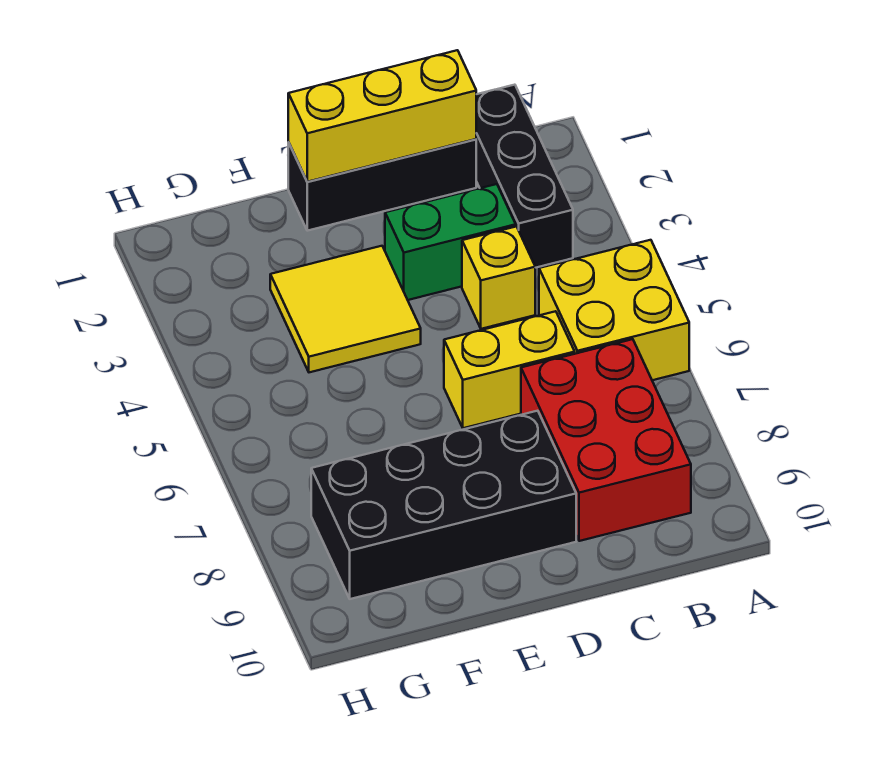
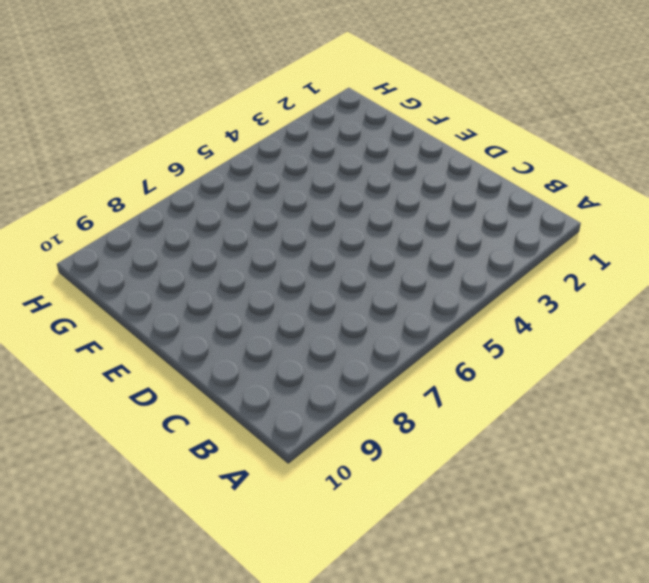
none -> yellow brick A5:B6 level 1
none -> black brick B1:B3 level 1

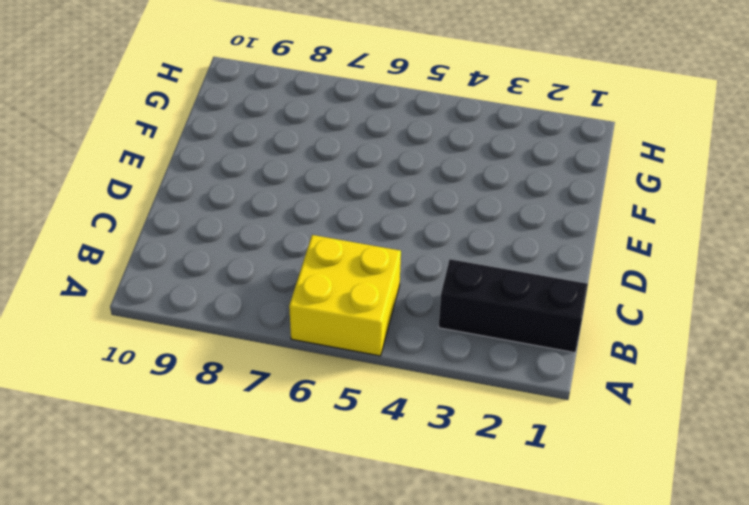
none -> red brick B7:C9 level 1
none -> black brick C1:E1 level 1

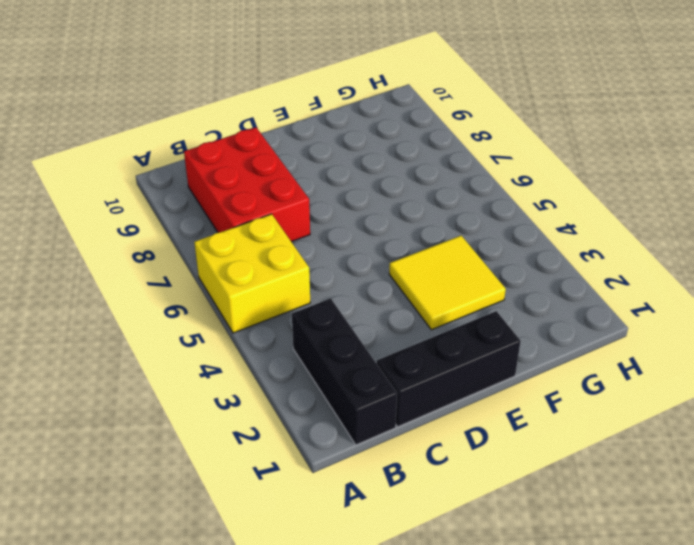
none -> green brick C3:D3 level 1
none -> yellow brick C4 level 1

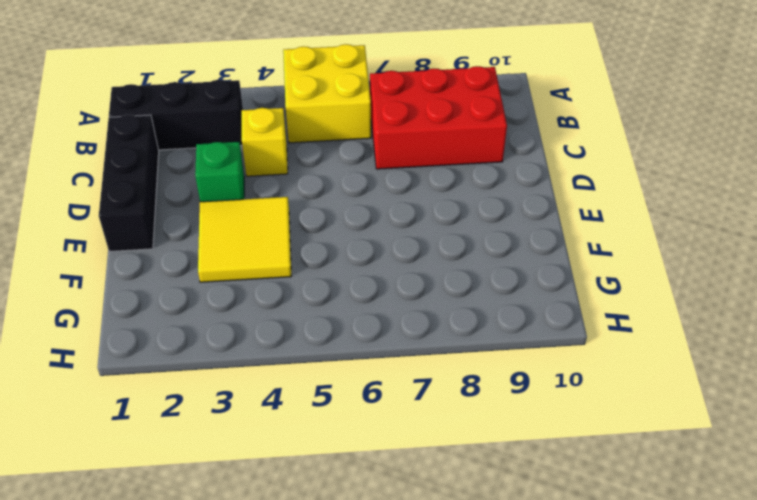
green brick D3 level 1 -> green brick C3:D3 level 1
none -> yellow brick C6:D6 level 1
none -> black brick D8:G9 level 1

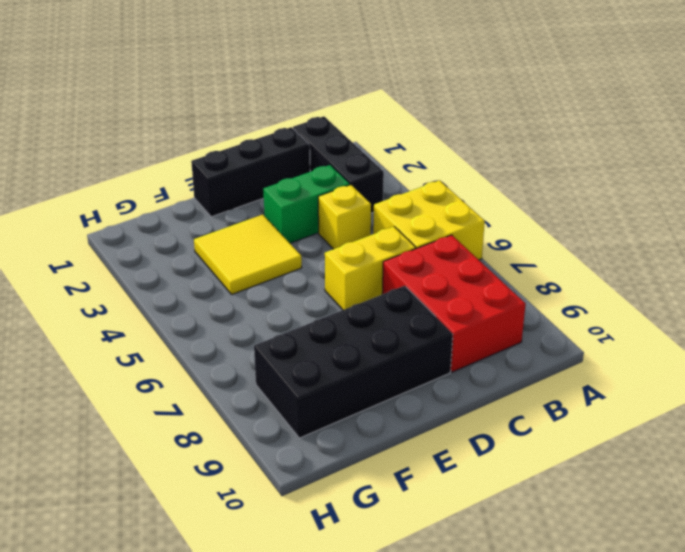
none -> yellow brick C1:E1 level 2

